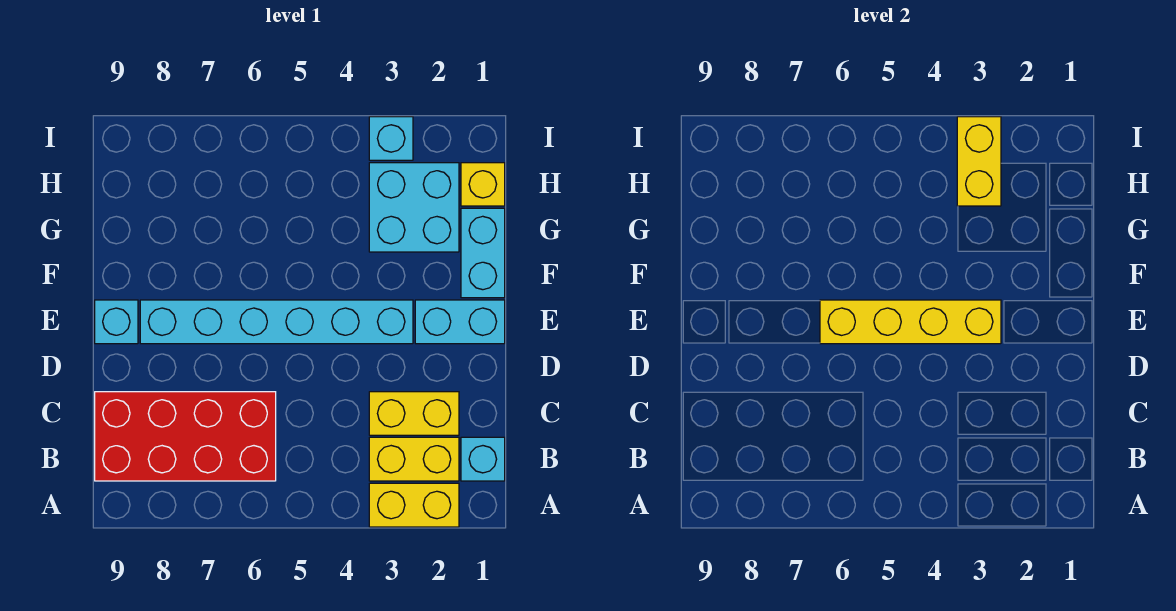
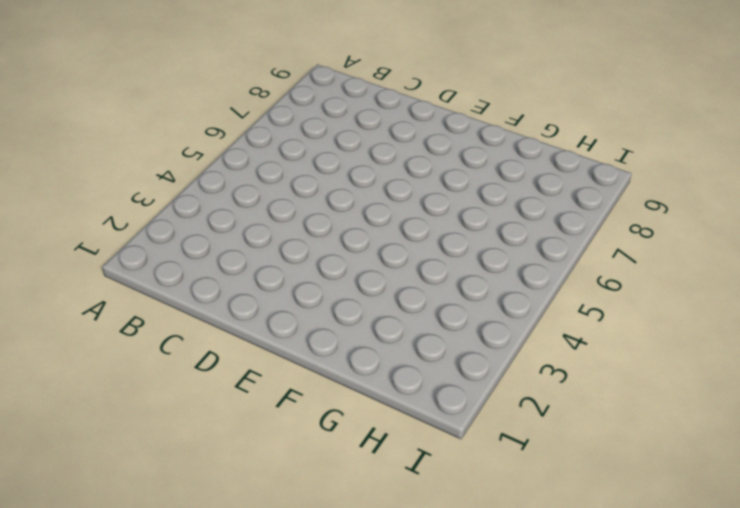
none -> yellow brick A2:A3 level 1
none -> cyan brick B1 level 1
none -> yellow brick B2:B3 level 1

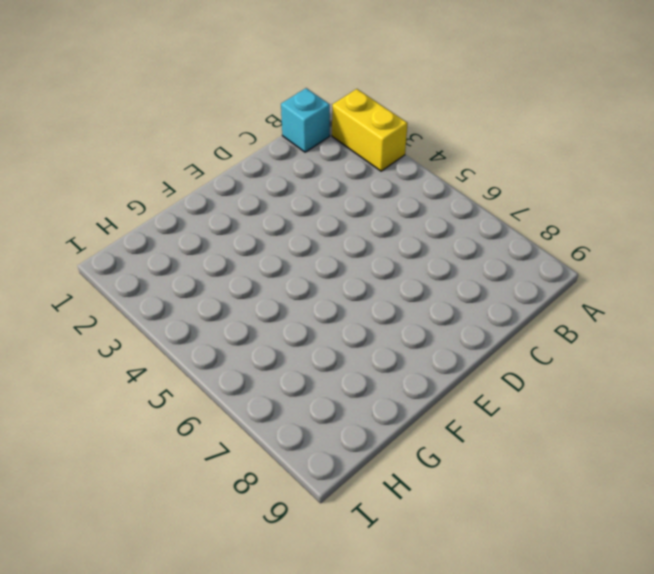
none -> yellow brick B2:B3 level 1
none -> red brick B6:C9 level 1
none -> yellow brick C2:C3 level 1

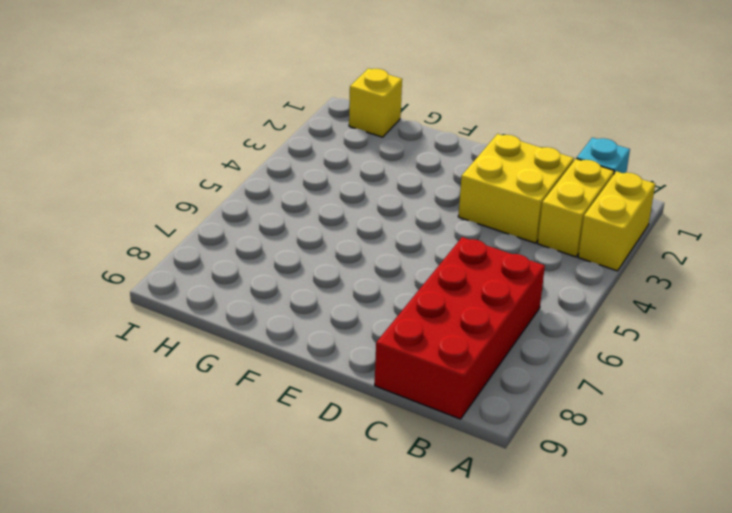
yellow brick C2:D3 level 1 -> yellow brick C2:C3 level 1
none -> cyan brick E1:E2 level 1
none -> cyan brick E3:E8 level 1
none -> cyan brick E9 level 1

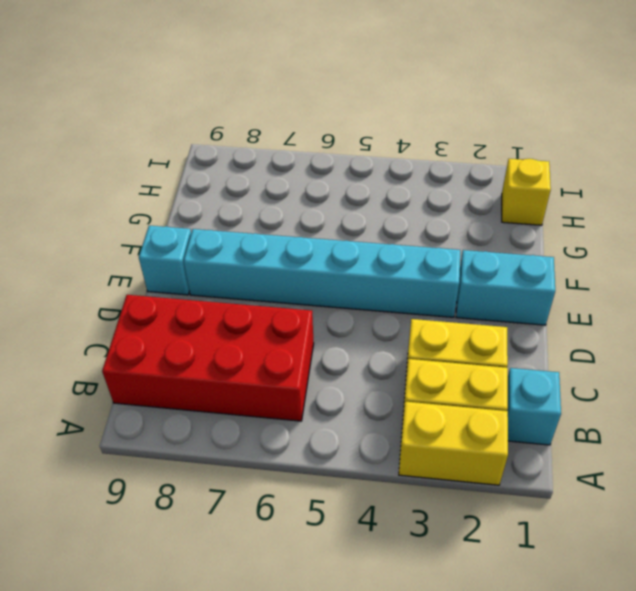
none -> cyan brick F1:G1 level 1
none -> cyan brick G2:H3 level 1
none -> cyan brick I3 level 1

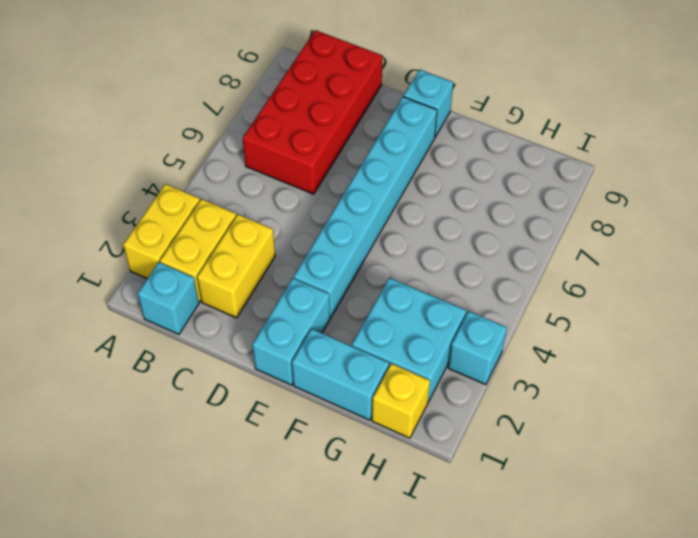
none -> yellow brick E3:E6 level 2
none -> yellow brick H3:I3 level 2

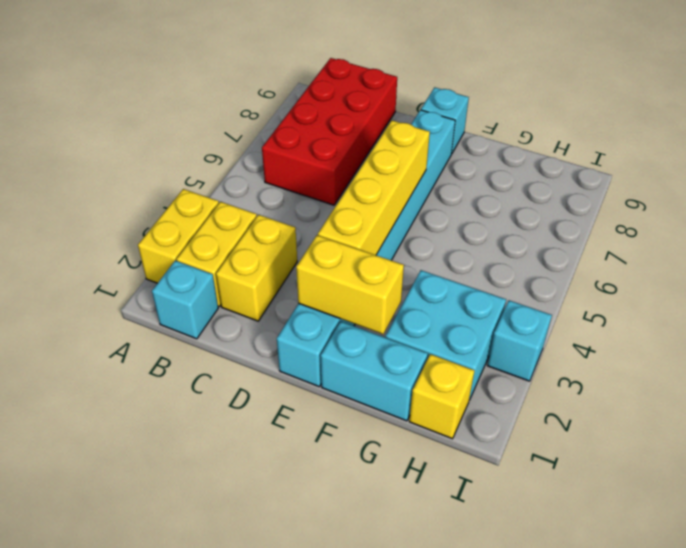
yellow brick E2:F2 level 2 -> yellow brick H3:I3 level 2

